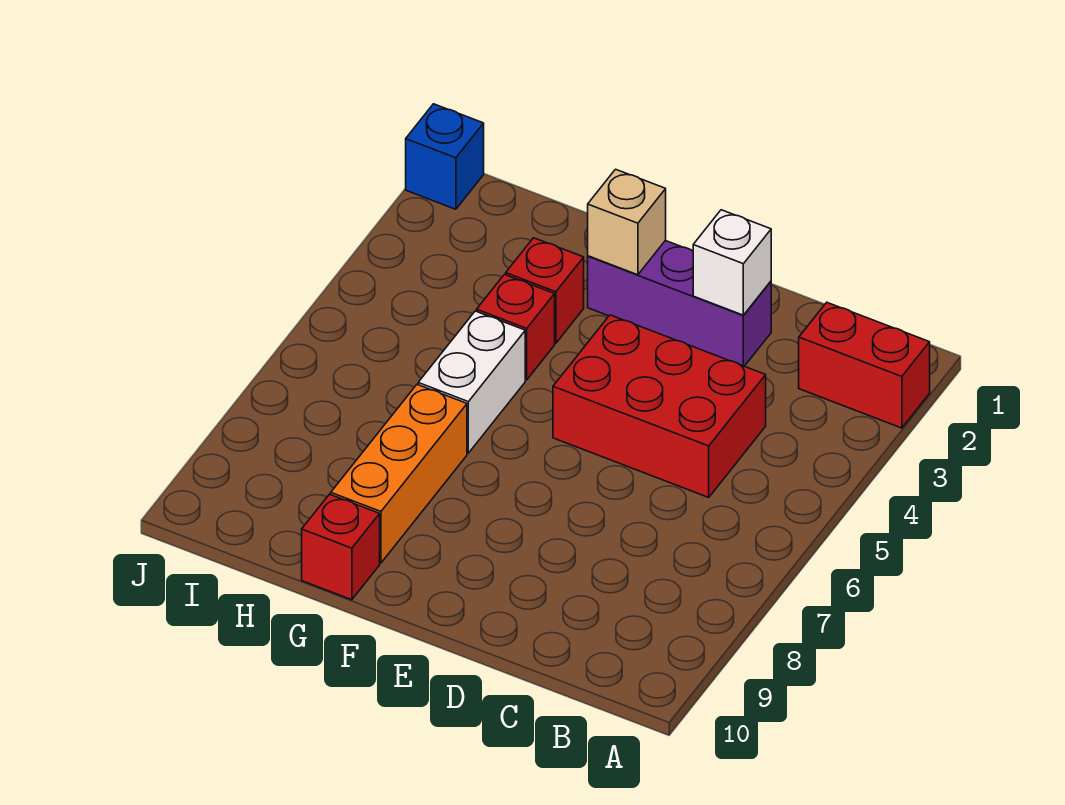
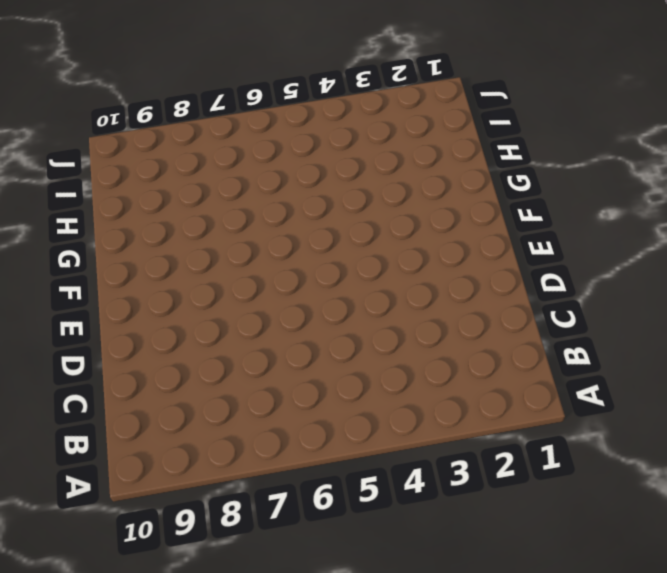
none -> red brick A2:B2 level 1
none -> red brick C4:E5 level 1

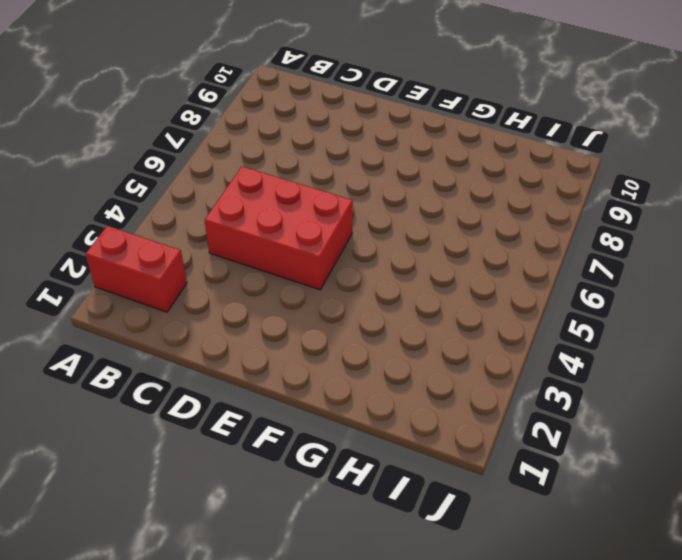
none -> purple brick D2:F2 level 1
none -> red brick G3 level 1

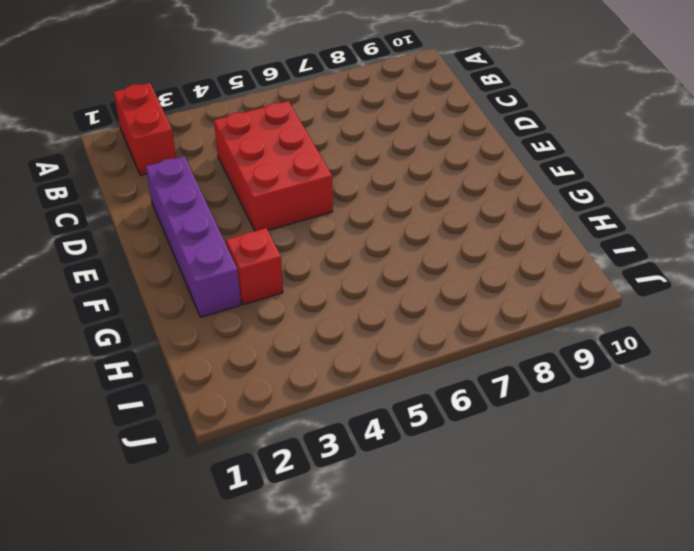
purple brick D2:G2 level 1 -> purple brick D2:F2 level 1
none -> red brick G4 level 1
none -> white brick G5:G6 level 1

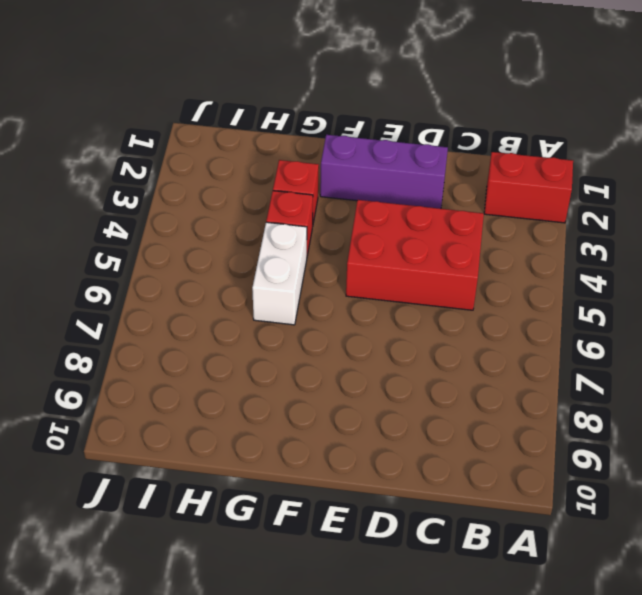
none -> orange brick G7:G9 level 1
none -> red brick G10 level 1

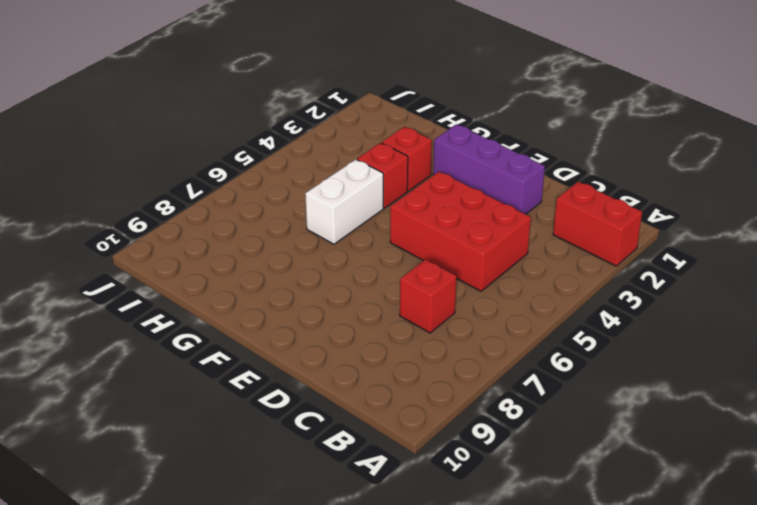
red brick C7 level 1 -> red brick G10 level 1
none -> orange brick G7:G9 level 1
none -> blue brick J1 level 1

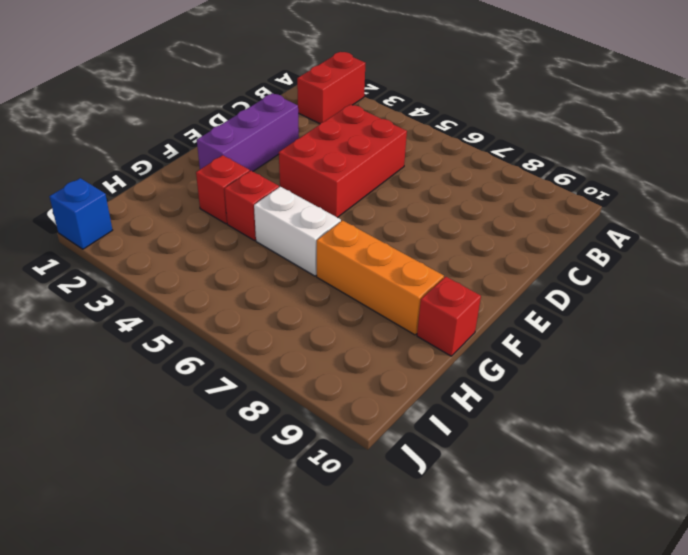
none -> white brick D2 level 2
none -> tan brick F2 level 2

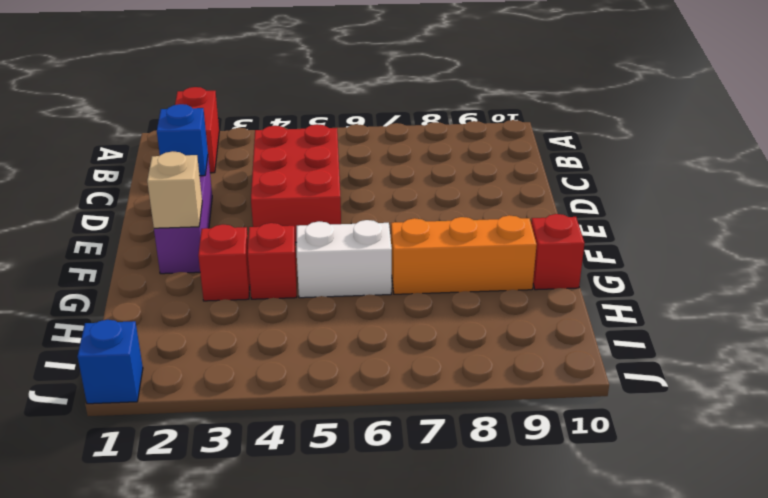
blue brick D2 level 2 -> white brick D2 level 2

